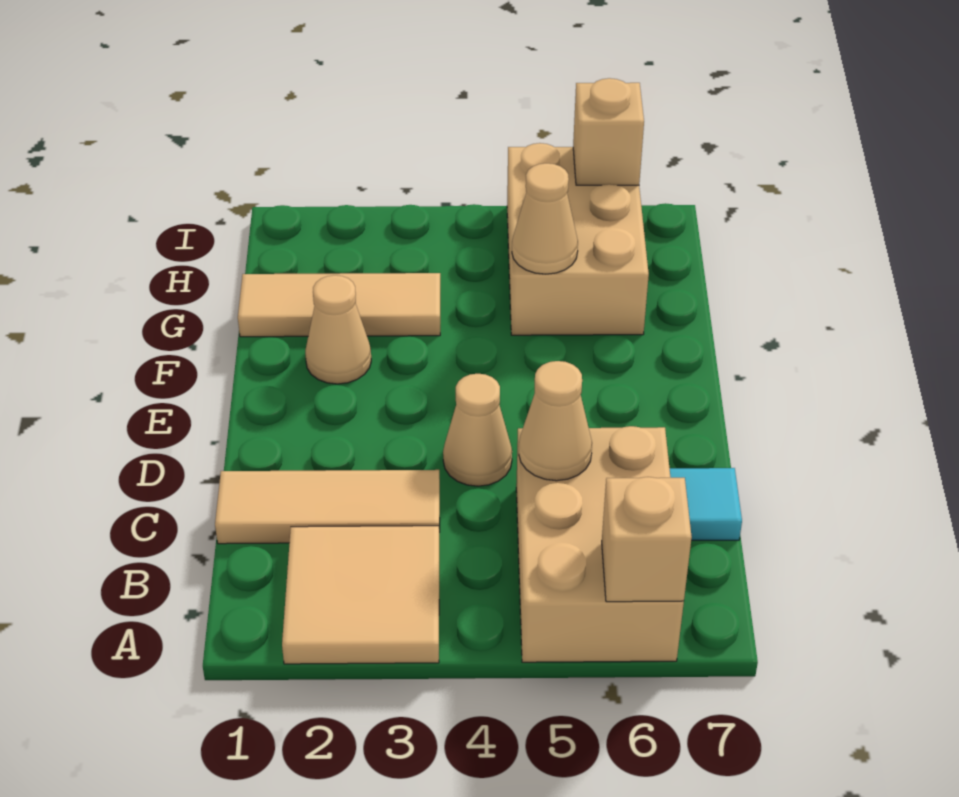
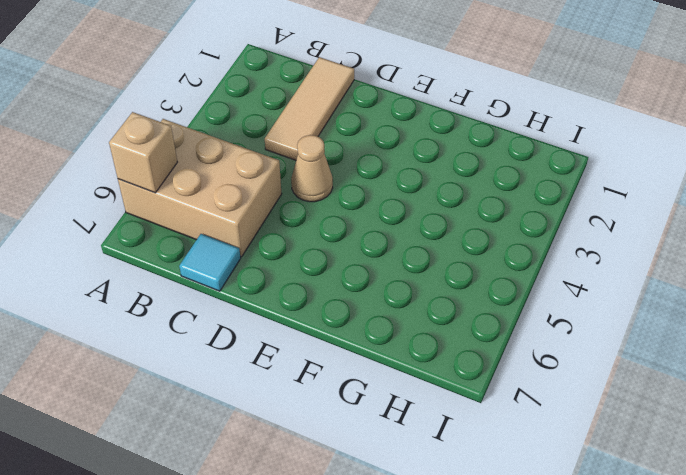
none -> tan tile A2:B3 level 1
none -> tan cone F2 level 1
none -> tan tile G1:G3 level 1

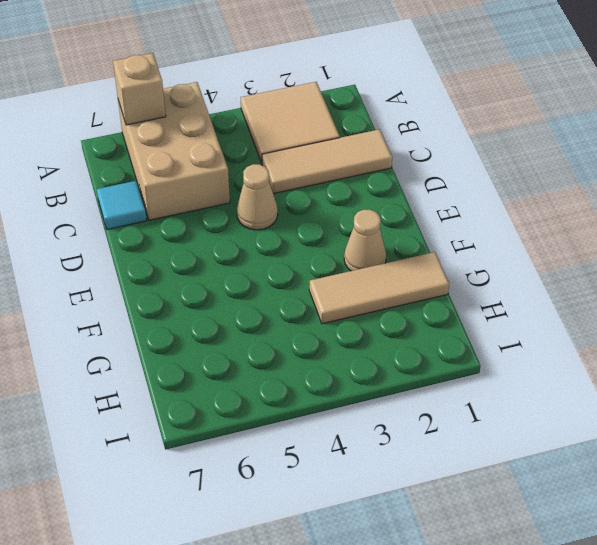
none -> tan brick G5:I6 level 1
none -> tan cone C5 level 2
none -> tan cone G5 level 2

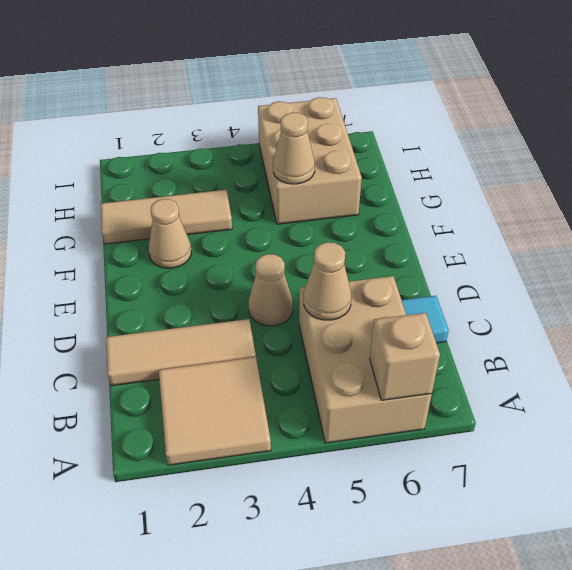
none -> tan brick I6 level 2

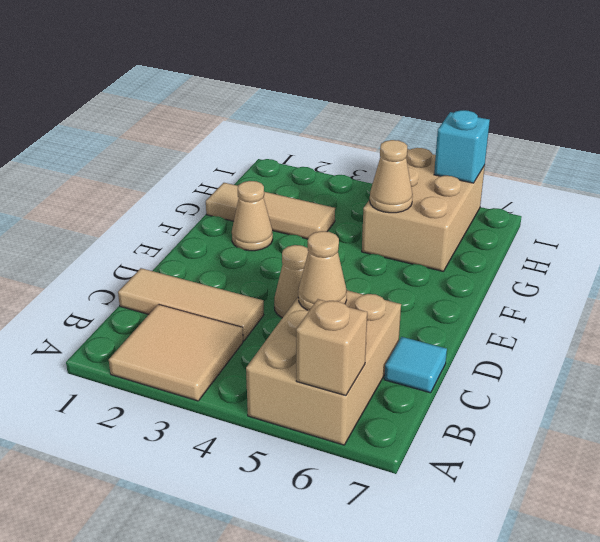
cyan brick I6 level 2 -> tan brick I6 level 2

